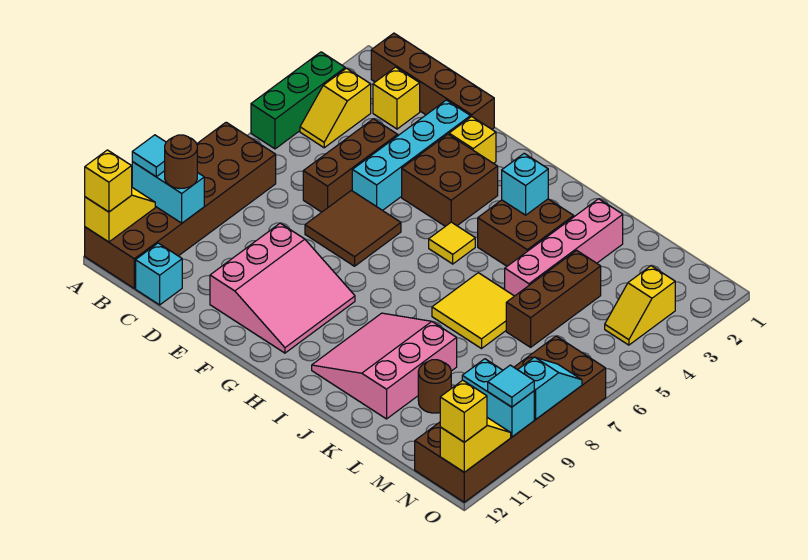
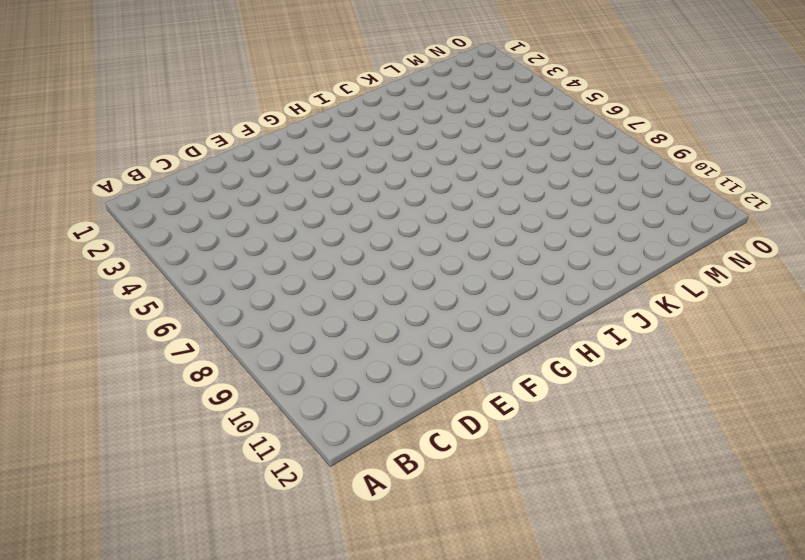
none -> green brick A3:A5 level 1
none -> brown brick A7:B12 level 1
none -> brown brick B1:E1 level 1
none -> yellow slope B3:B4 level 1 top 3

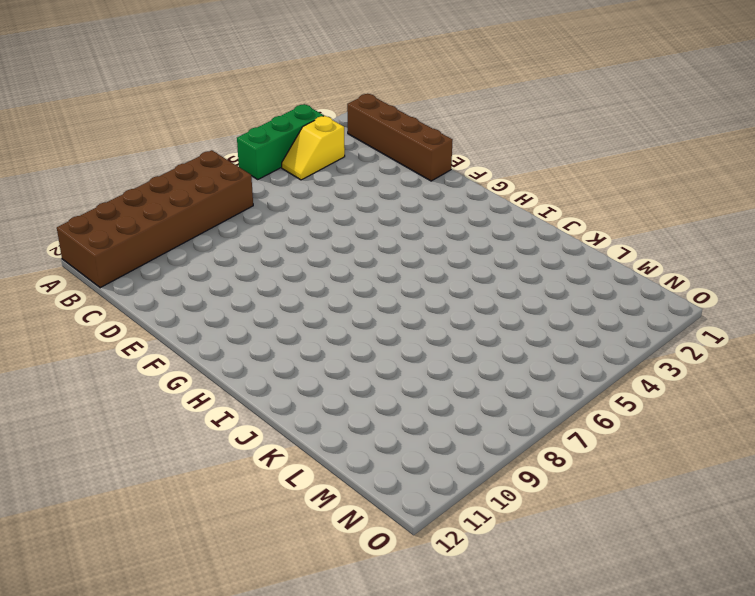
none -> yellow brick C2 level 1
none -> cyan brick C12 level 1
none -> brown brick D4:D6 level 1
none -> cyan brick E2:E5 level 1

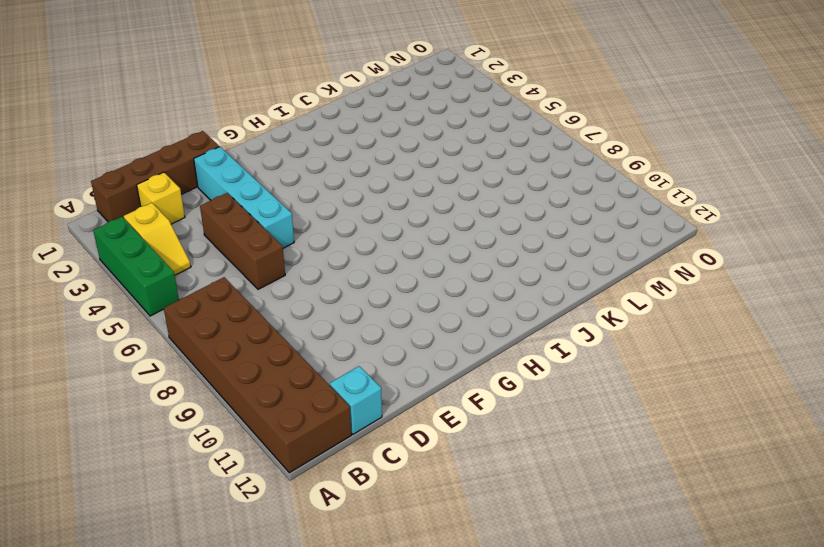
none -> brown tile E6:F7 level 1
none -> pink slope E9:G11 level 1 top E
none -> yellow brick F2 level 1
none -> brown brick F3:G4 level 1

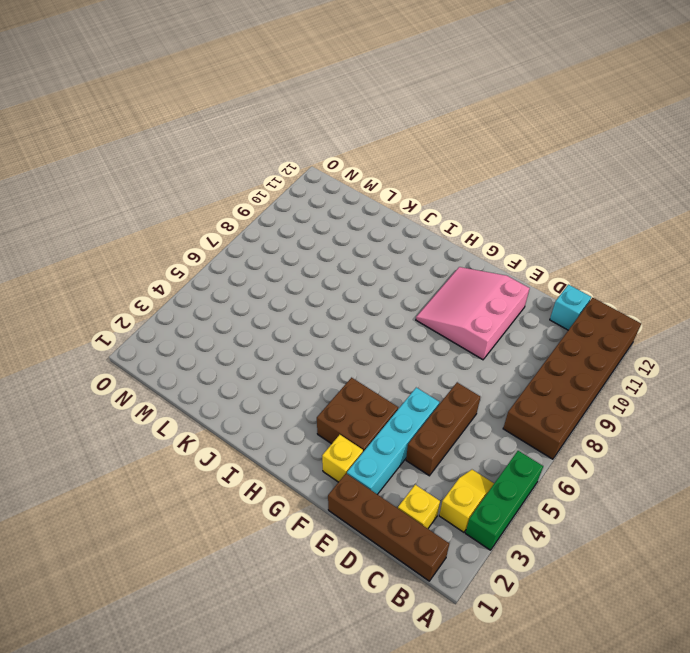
none -> brown tile E6:F7 level 1
none -> yellow tile H5 level 1
none -> brown brick I3:J4 level 1
none -> pink slope I9:K11 level 1 top K

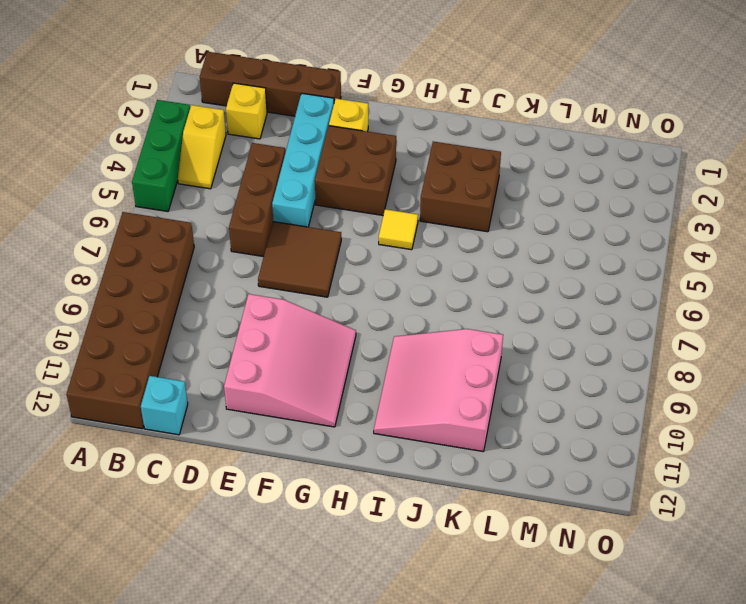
none -> yellow tile J6:K7 level 1
none -> pink brick K2:K5 level 1
none -> brown brick L4:L6 level 1
none -> brown round brick L10 level 1

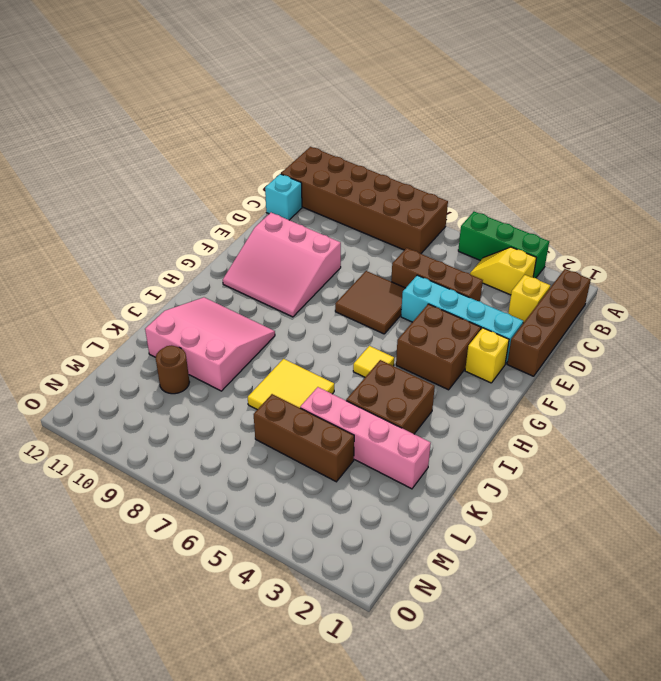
none -> yellow slope N3:N4 level 1 top 3
none -> brown brick N7:O12 level 1
none -> cyan brick A10:B10 level 2
none -> yellow slope A11:A12 level 2 top 12

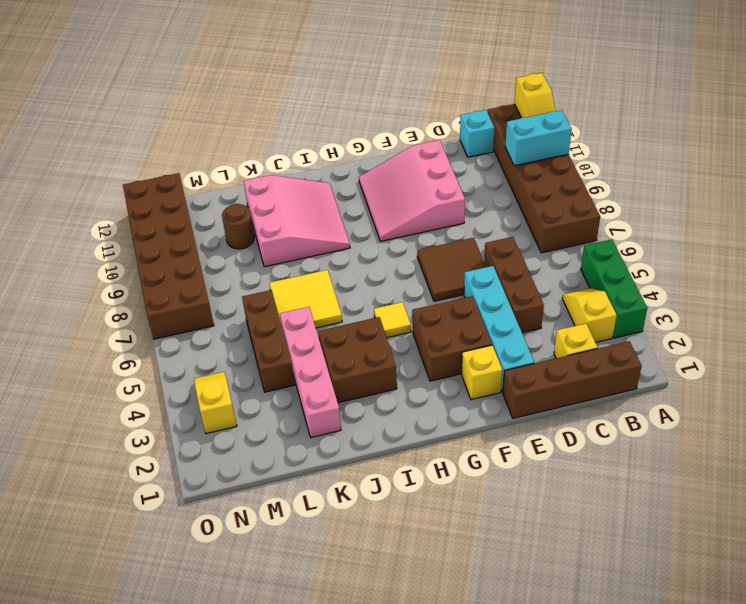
none -> cyan brick I3 level 2
none -> cyan brick N10:O10 level 2
none -> cyan slope O8:O9 level 2 top 9
none -> yellow slope O11:O12 level 2 top 12

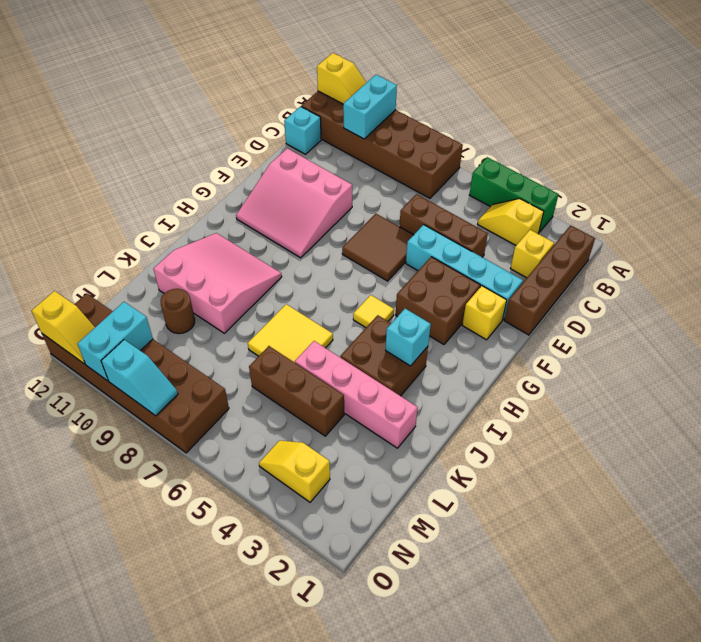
none -> cyan tile A10 level 3
none -> yellow brick A12 level 3
none -> brown round brick B10 level 3
none -> cyan tile O10 level 3

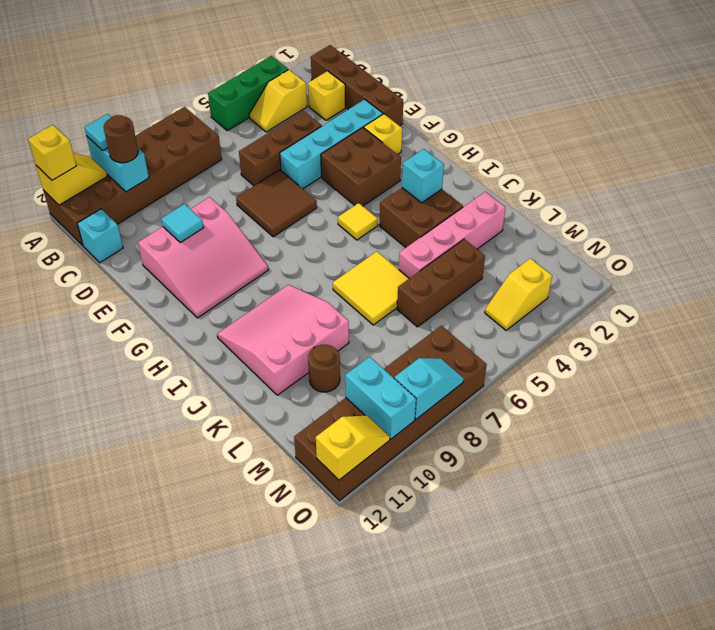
cyan tile E10 level 2 -> cyan tile O10 level 3
none -> yellow brick O12 level 3

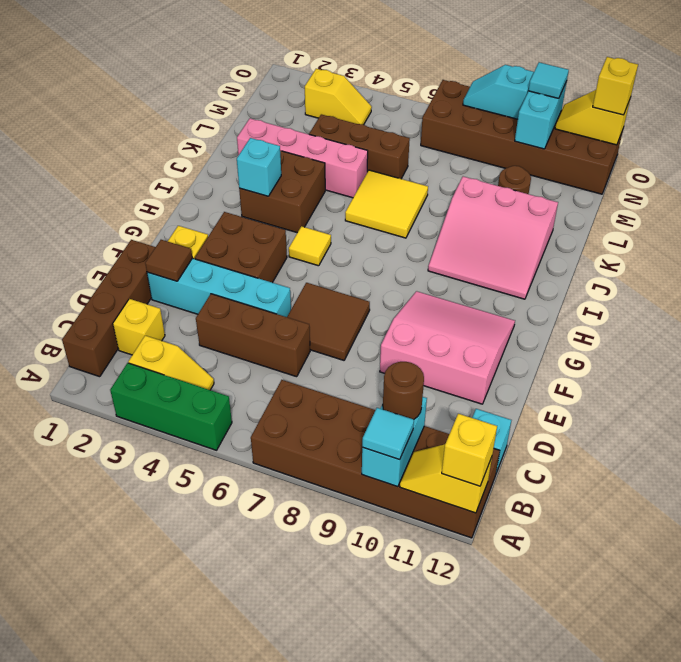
brown tile E2 level 2 -> none

